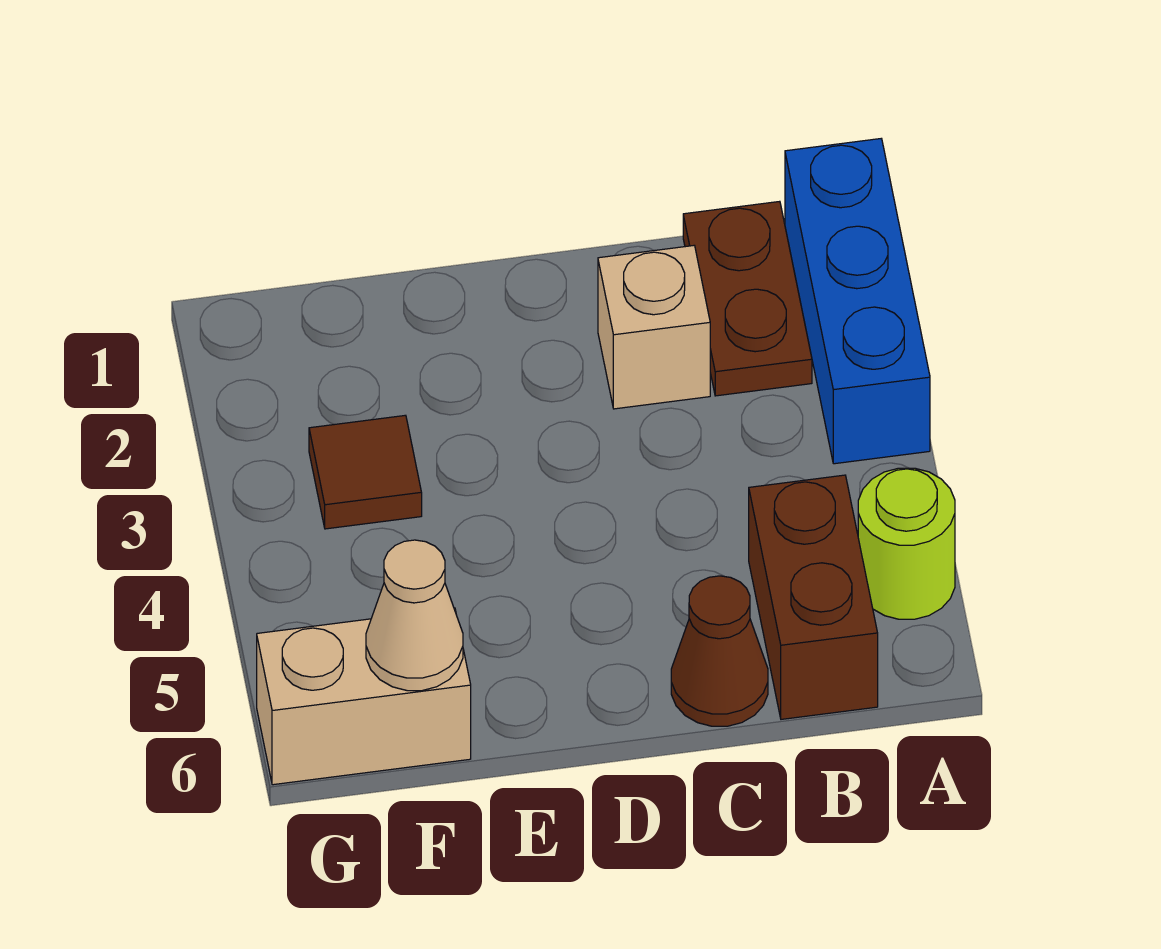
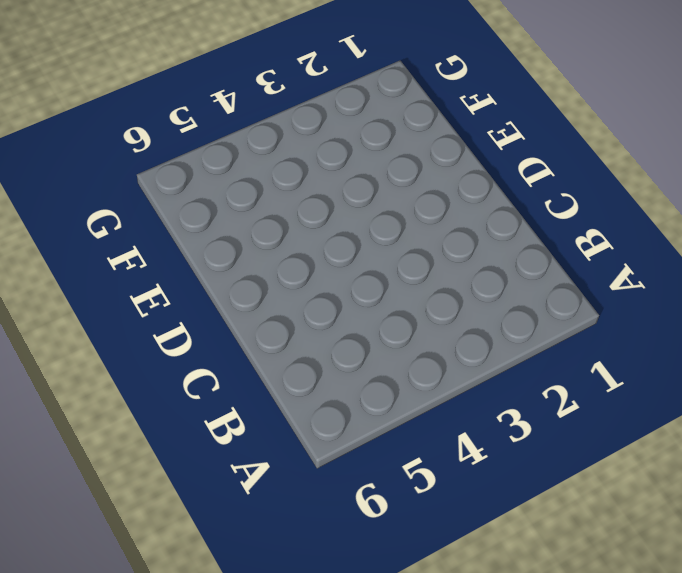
none -> blue brick A1:A3 level 1
none -> lime round brick A5 level 1

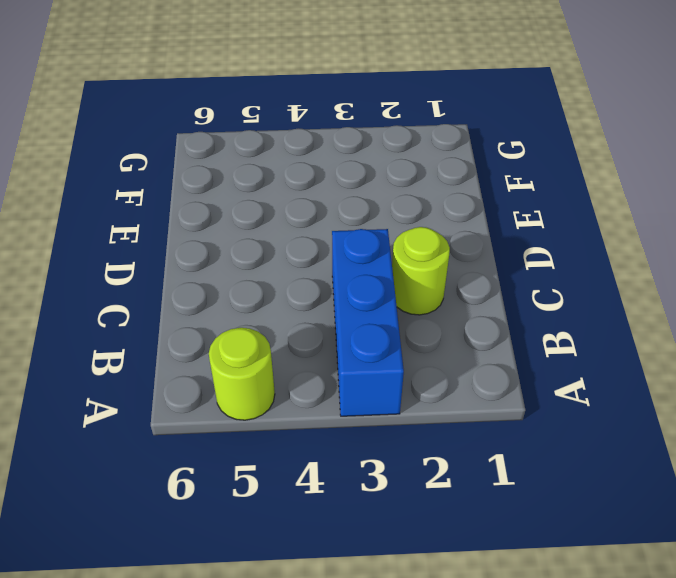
blue brick A3:C3 level 1 -> blue brick A1:A3 level 1
lime round brick C2 level 1 -> tan brick C2 level 1
none -> brown plate B1:B2 level 1
none -> brown brick B5:B6 level 1

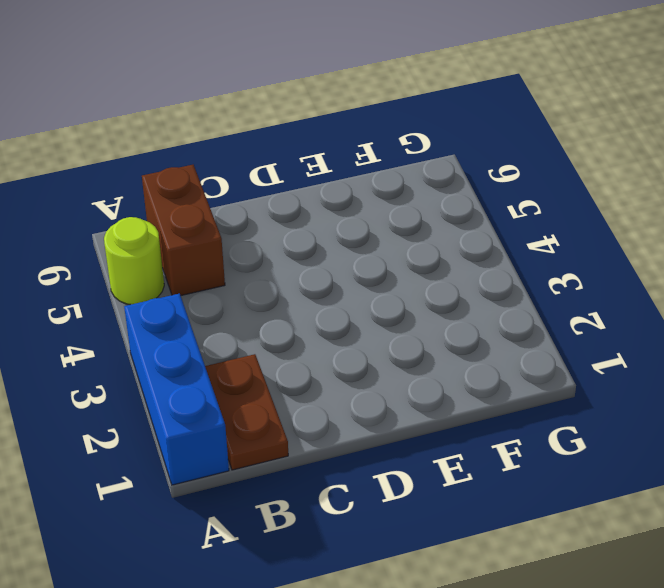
none -> tan brick C2 level 1
none -> brown cone C6 level 1

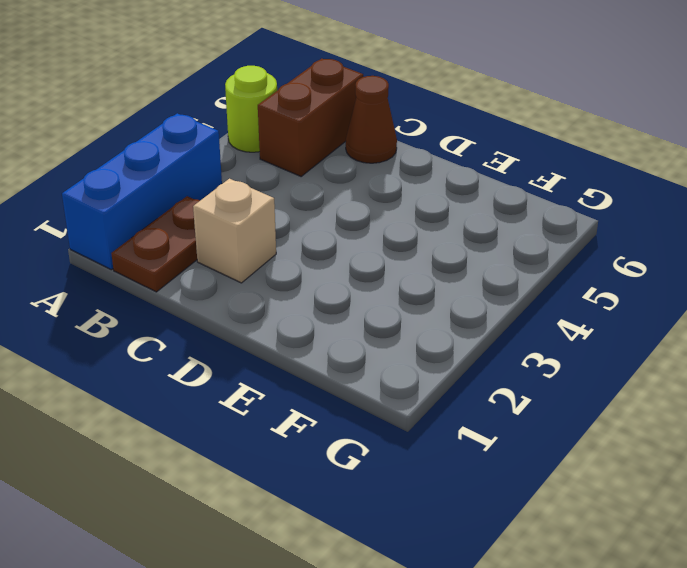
none -> brown tile F3 level 1
none -> tan brick F6:G6 level 1

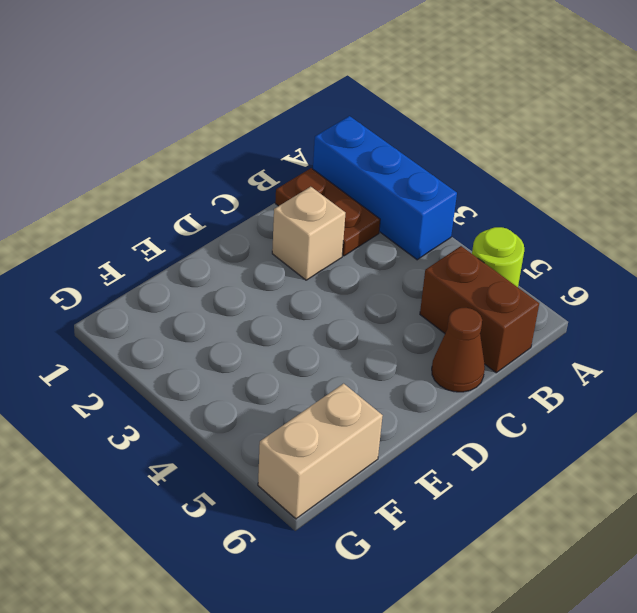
none -> brown tile F3 level 1
none -> tan cone F6 level 2

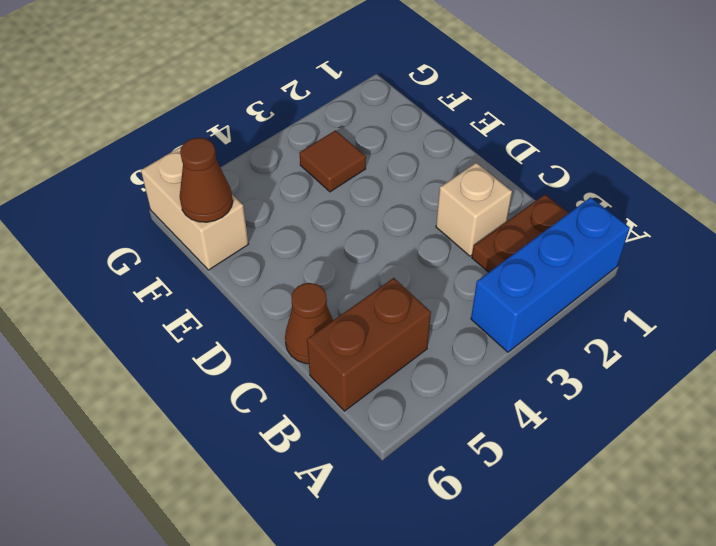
brown cone F6 level 2 -> tan cone F6 level 2
none -> lime round brick A5 level 1

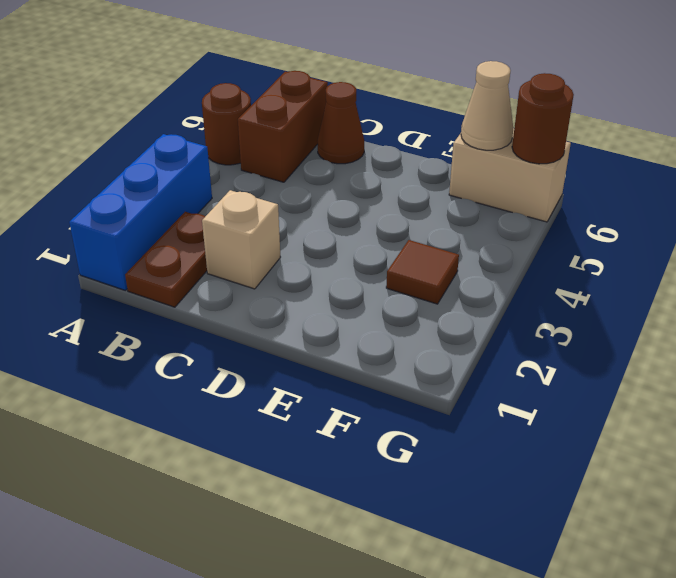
brown round brick A5 level 1 -> lime round brick A5 level 1
brown round brick G6 level 2 -> none

